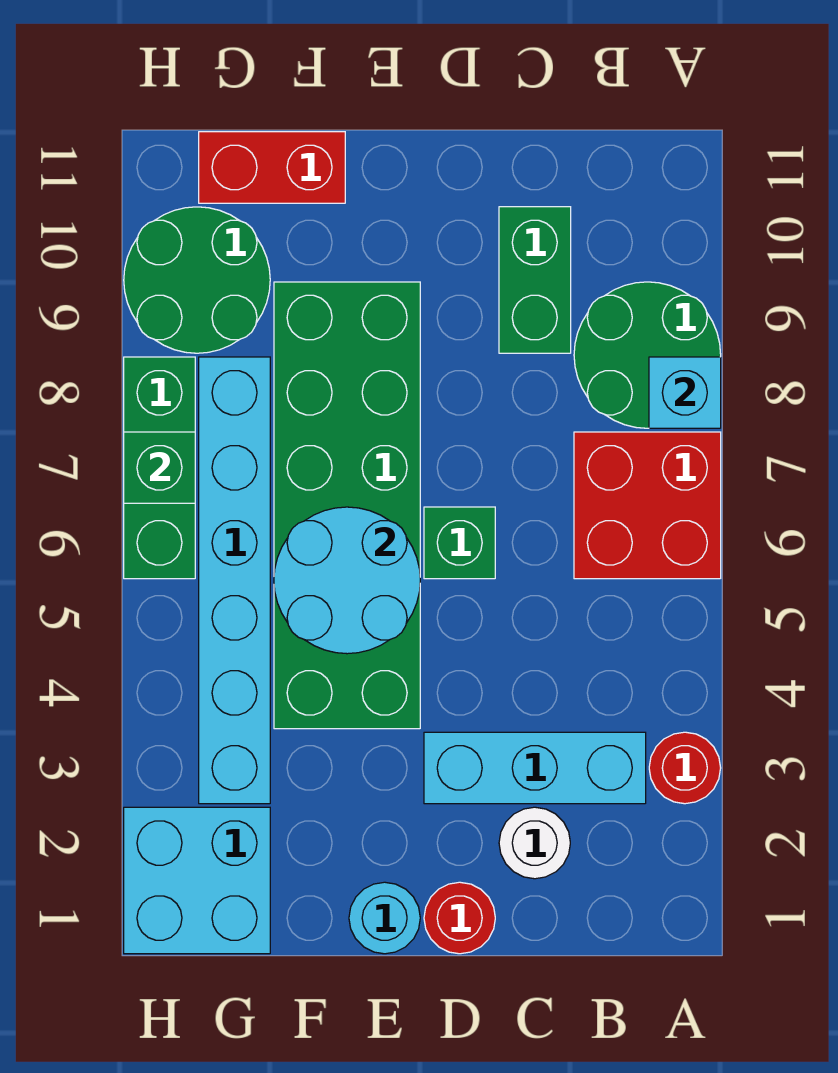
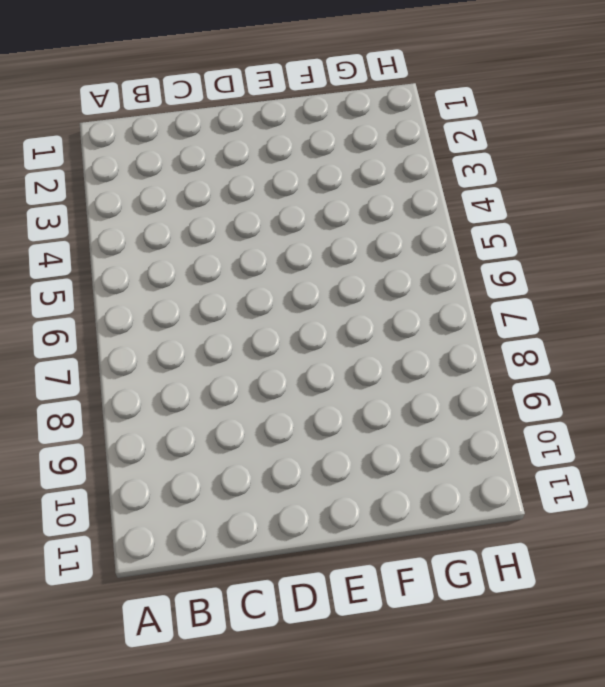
none -> red round brick A3 level 1
none -> red brick A6:B7 level 1
none -> green round brick A8:B9 level 1

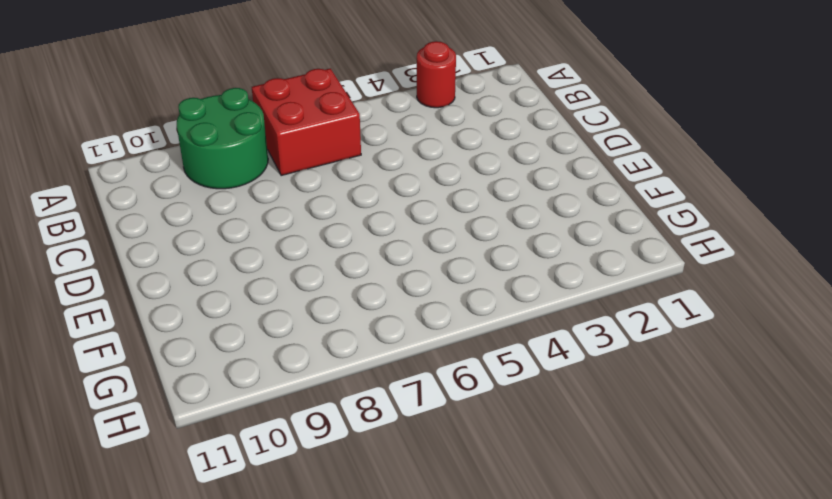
none -> cyan brick B3:D3 level 1
none -> white round brick C2 level 1
none -> green brick C9:C10 level 1

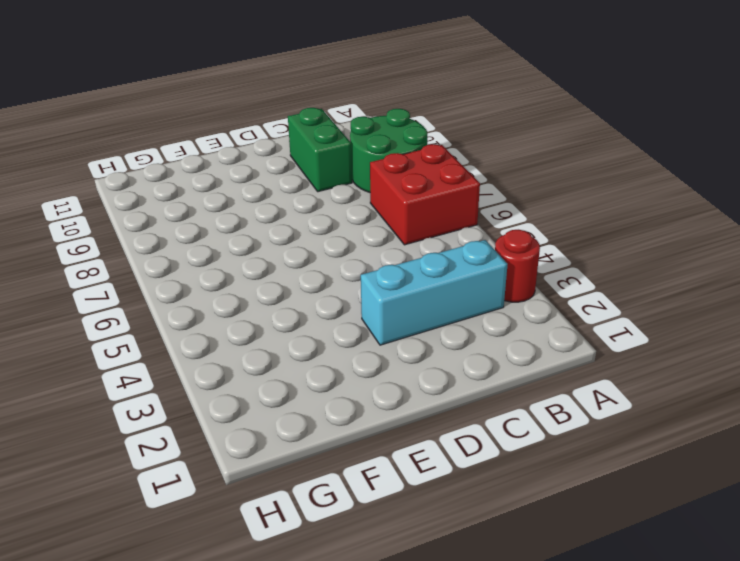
none -> white round brick C2 level 1
none -> red round brick D1 level 1
none -> green brick D6 level 1

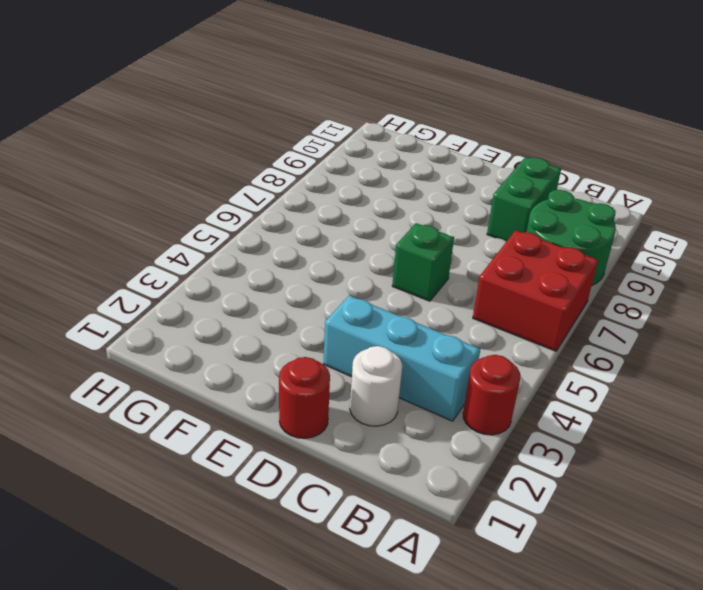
none -> cyan round brick E1 level 1
none -> green brick E4:F9 level 1
none -> red brick F11:G11 level 1

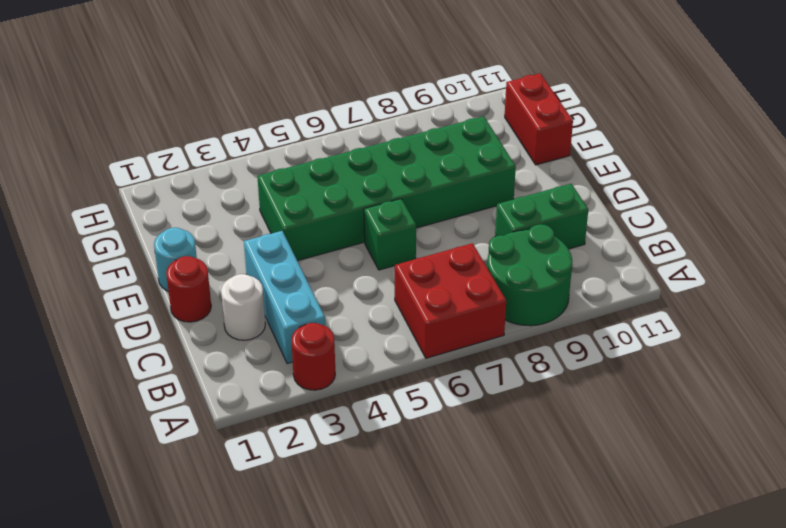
none -> cyan brick G1:H2 level 1
none -> cyan brick G3:G8 level 1
none -> green round brick G9:H10 level 1

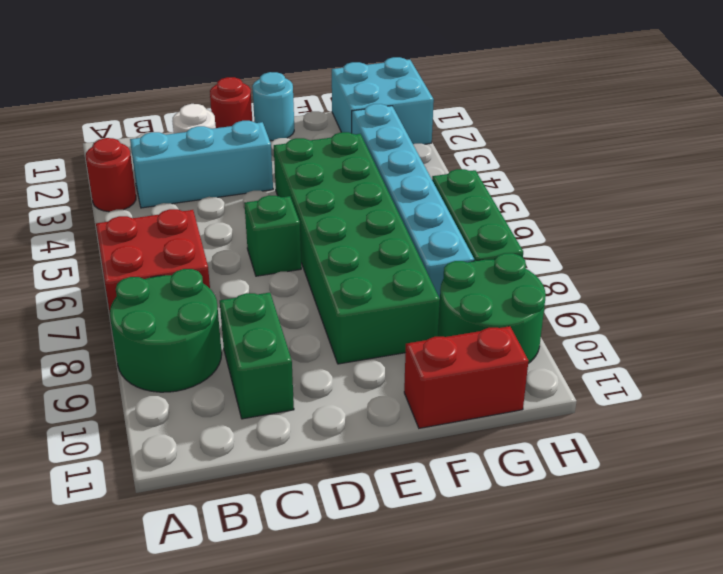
none -> cyan brick A8 level 2
none -> cyan round brick E5:F6 level 2
none -> green brick H7 level 2

